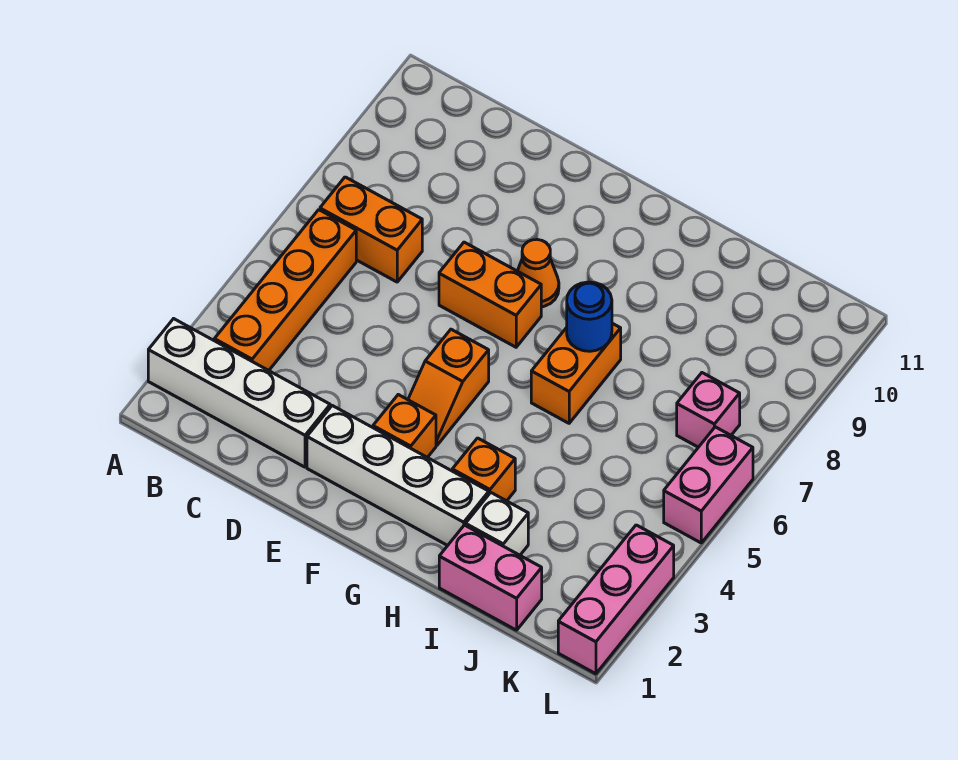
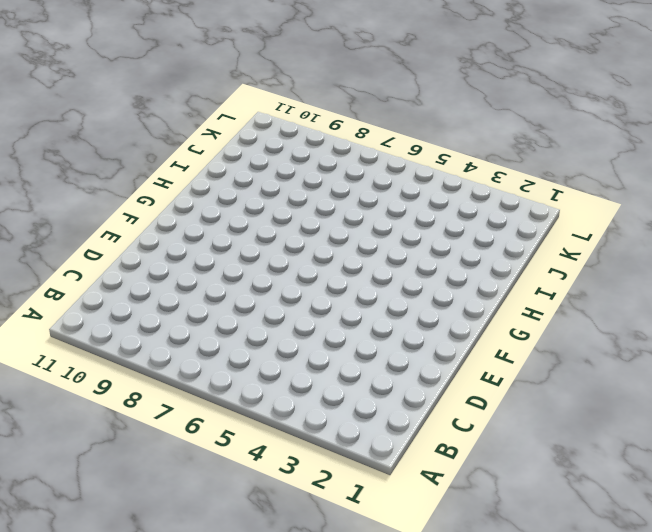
none -> white brick A2:D2 level 1
none -> orange brick B3:B6 level 1
none -> orange brick B7:C7 level 1

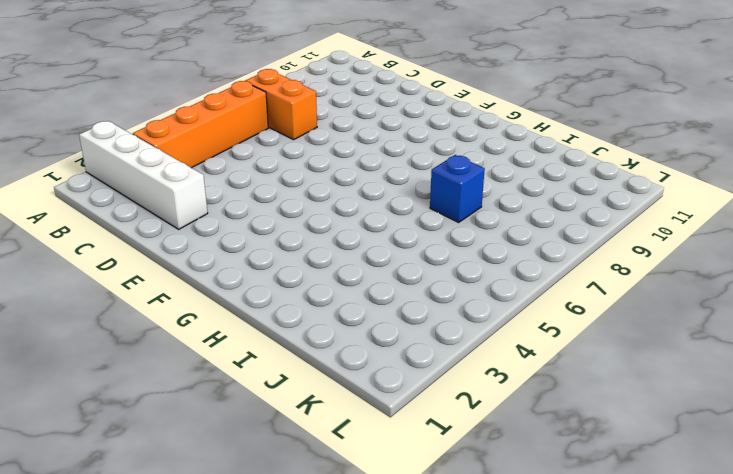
blue brick I7 level 1 -> none
none -> white brick E2:H2 level 1
none -> orange brick E7:F7 level 1
none -> orange brick F3 level 1

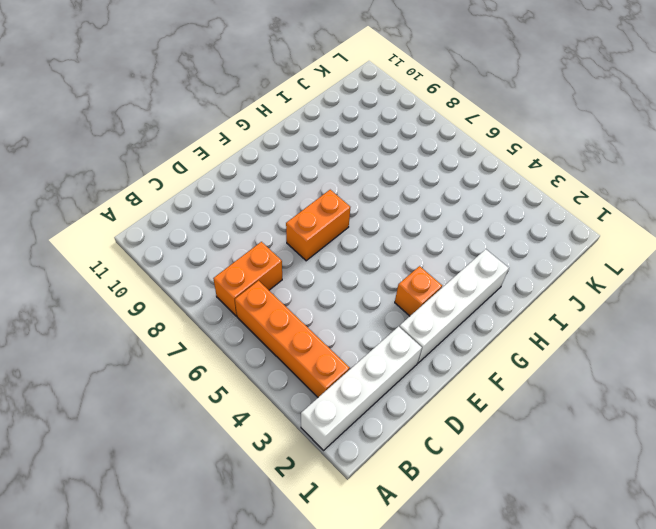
none -> orange slope F4:F5 level 1 top 5
none -> orange cone F8 level 1
none -> orange brick H3 level 1

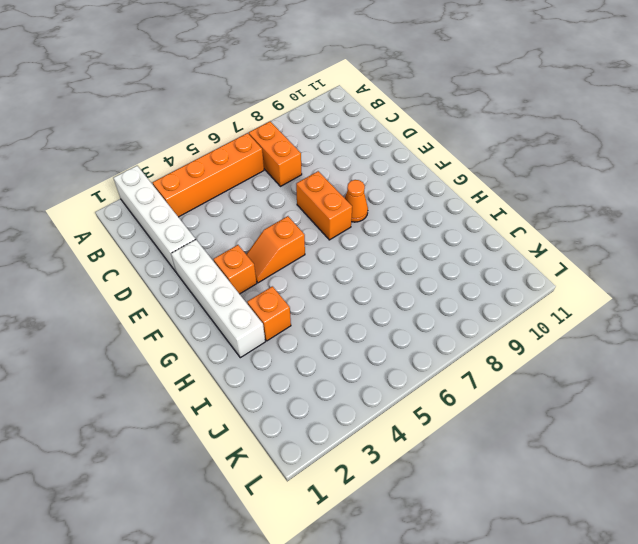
none -> orange brick H6:H7 level 1
none -> pink brick I1:J1 level 1
none -> white brick I2 level 1

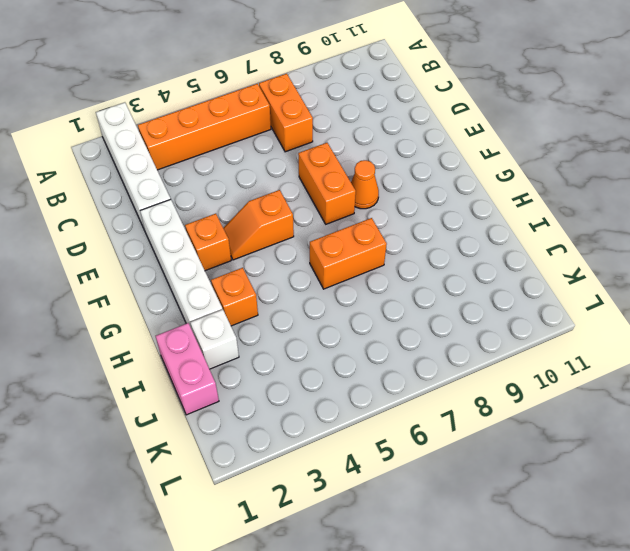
none -> pink brick K7 level 1
none -> pink brick L1:L3 level 1
none -> pink brick L5:L6 level 1

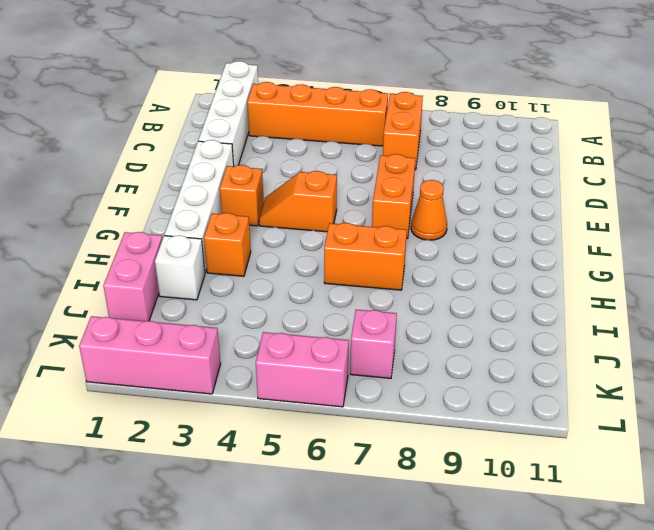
none -> blue round brick H7 level 2

